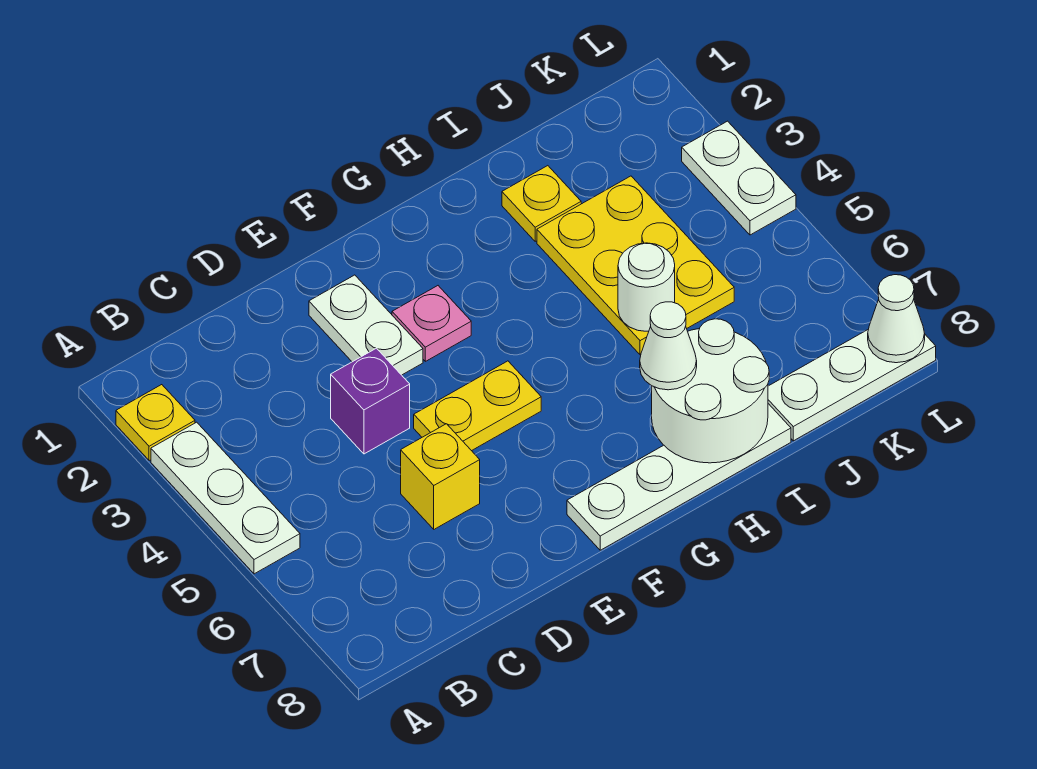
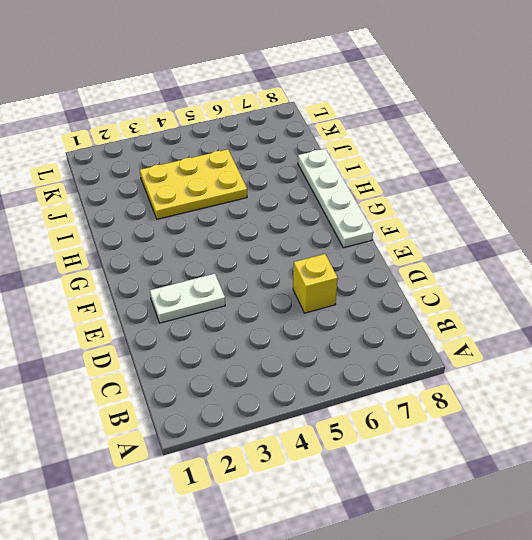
none -> yellow plate A2 level 1
none -> white plate A3:A5 level 1
none -> purple brick D4 level 1

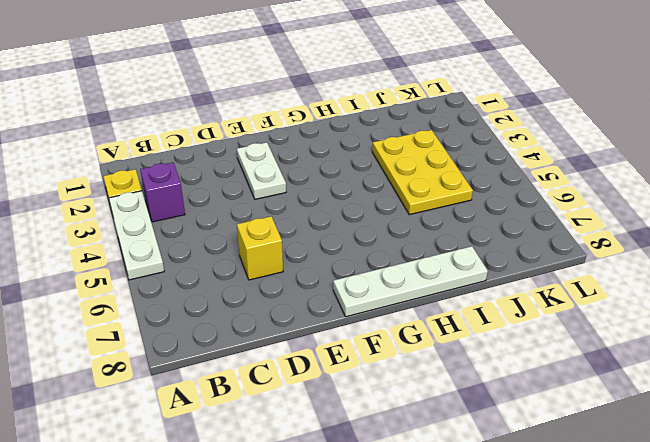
purple brick B3 level 1 -> purple brick D4 level 1
none -> yellow plate E5:F5 level 1
none -> pink plate F3 level 1
none -> yellow plate I2 level 1

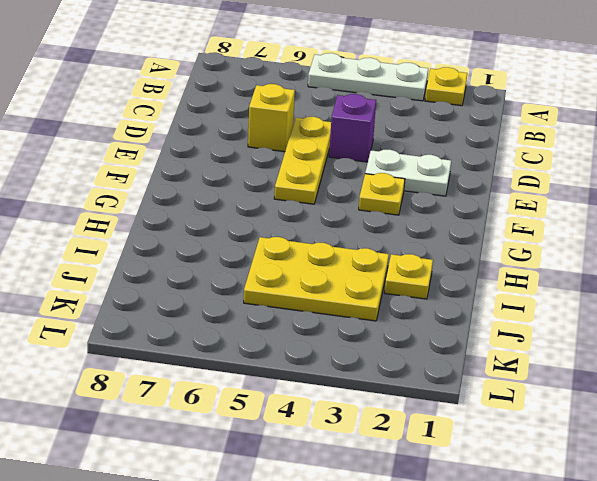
yellow plate D5:F5 level 1 -> yellow plate E5:F5 level 1
yellow plate F3 level 1 -> pink plate F3 level 1
none -> white plate F8:I8 level 1
none -> white plate J8:L8 level 1
none -> white plate L3:L4 level 1

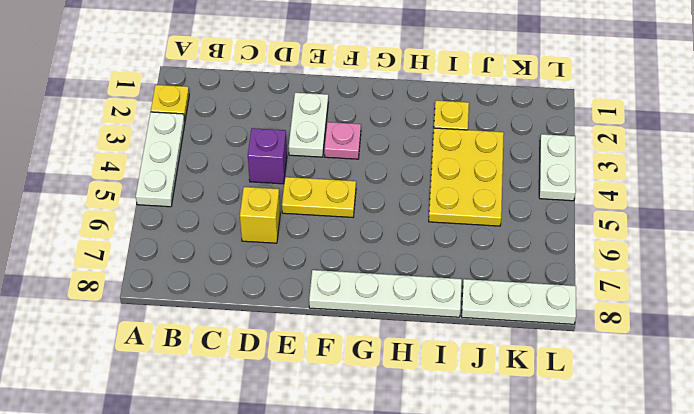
none -> white round brick H7:I8 level 2
none -> white round brick I5 level 2
none -> white cone L8 level 2

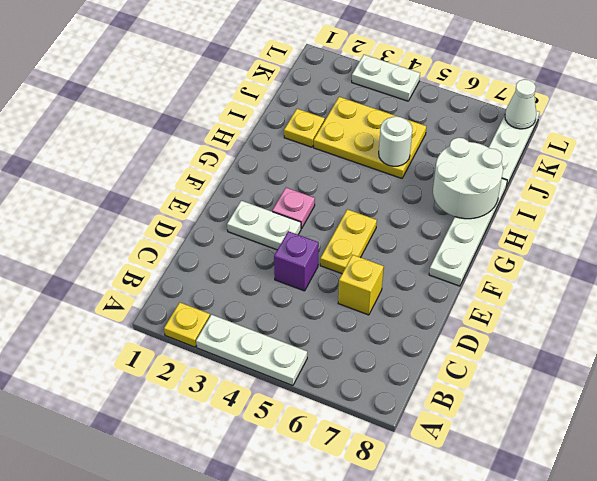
none -> white cone H7 level 3

